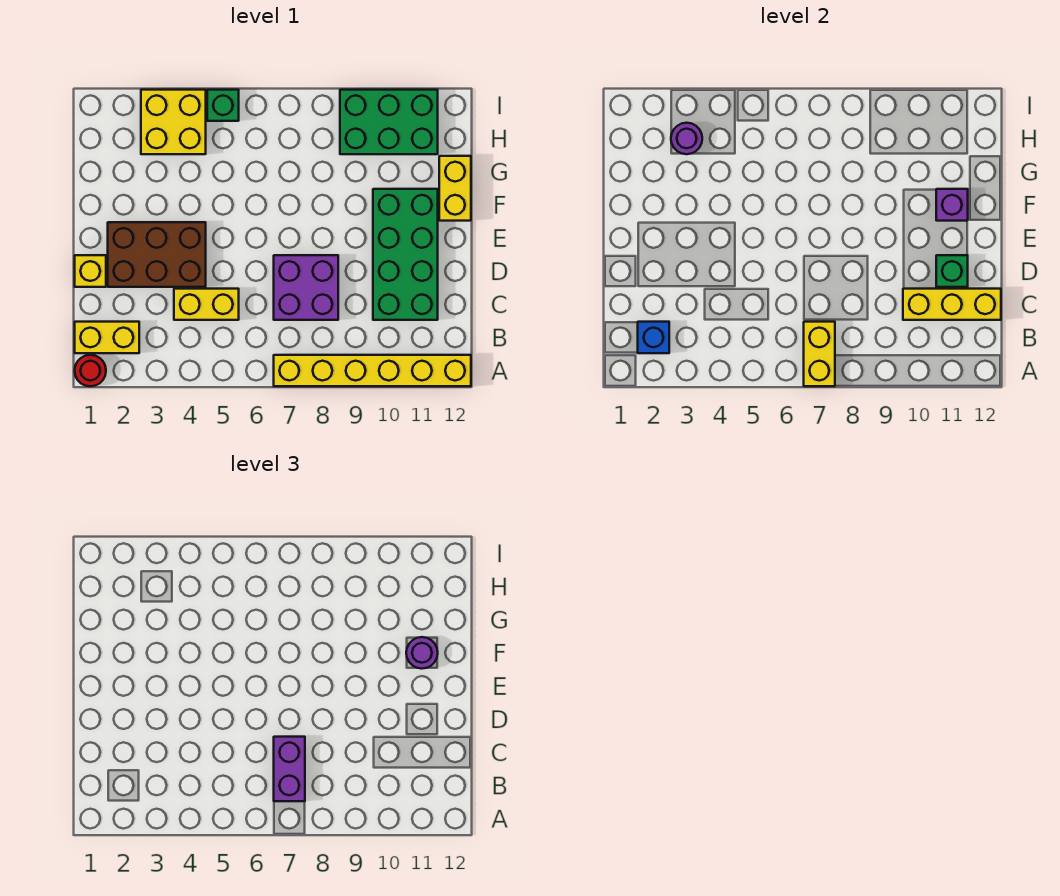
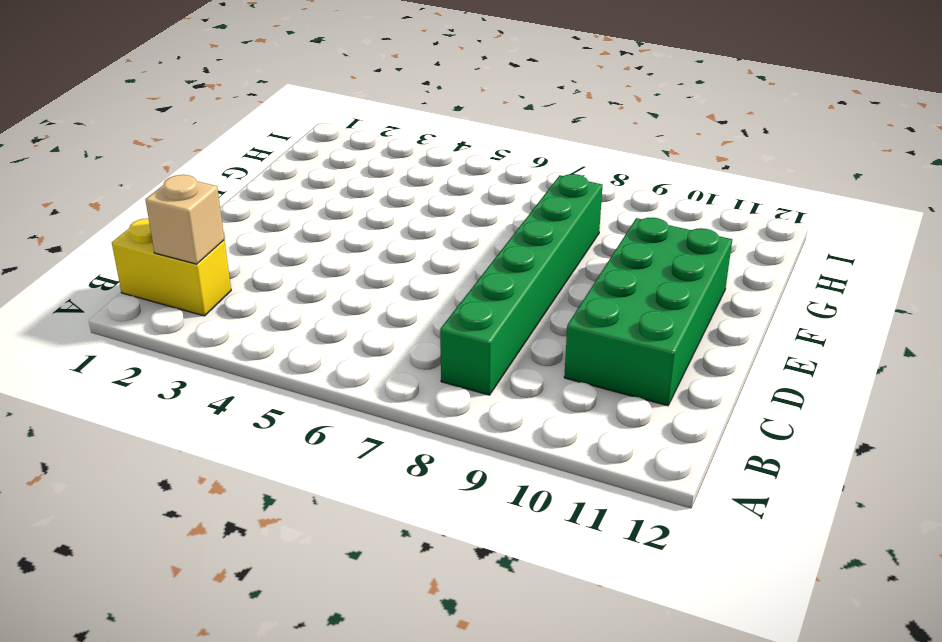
tan brick B2 level 2 -> blue brick B2 level 2
green brick B8:G8 level 1 -> purple brick C7:D8 level 1
none -> red round brick A1 level 1
none -> yellow brick A7:A12 level 1
none -> yellow brick C4:C5 level 1

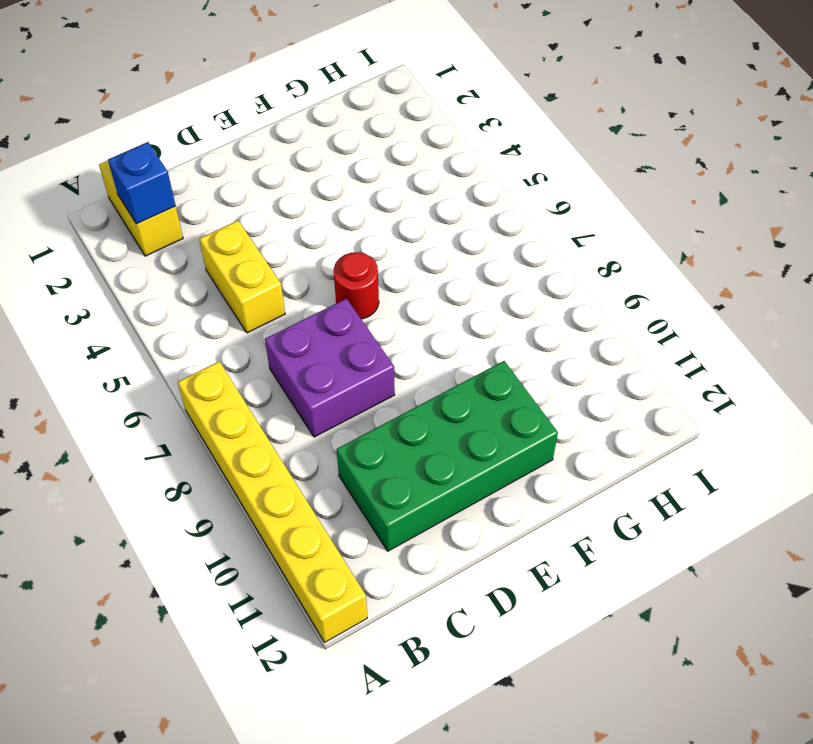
red round brick E6 level 1 -> red round brick A1 level 1
none -> yellow brick D1 level 1
none -> brown brick D2:E4 level 1
none -> yellow brick F12:G12 level 1

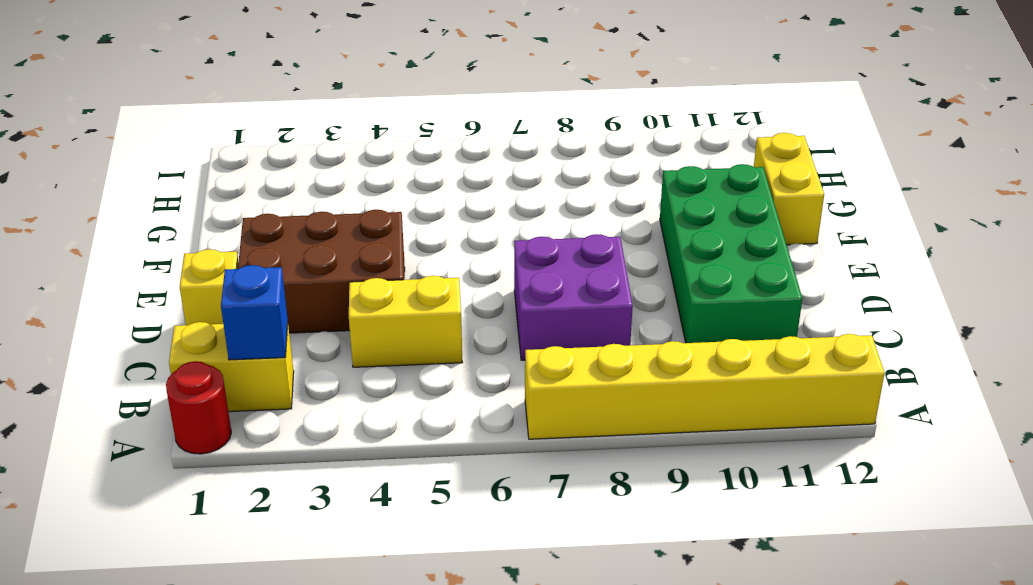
none -> yellow brick H3:I4 level 1
none -> green brick H9:I11 level 1
none -> green brick I5 level 1

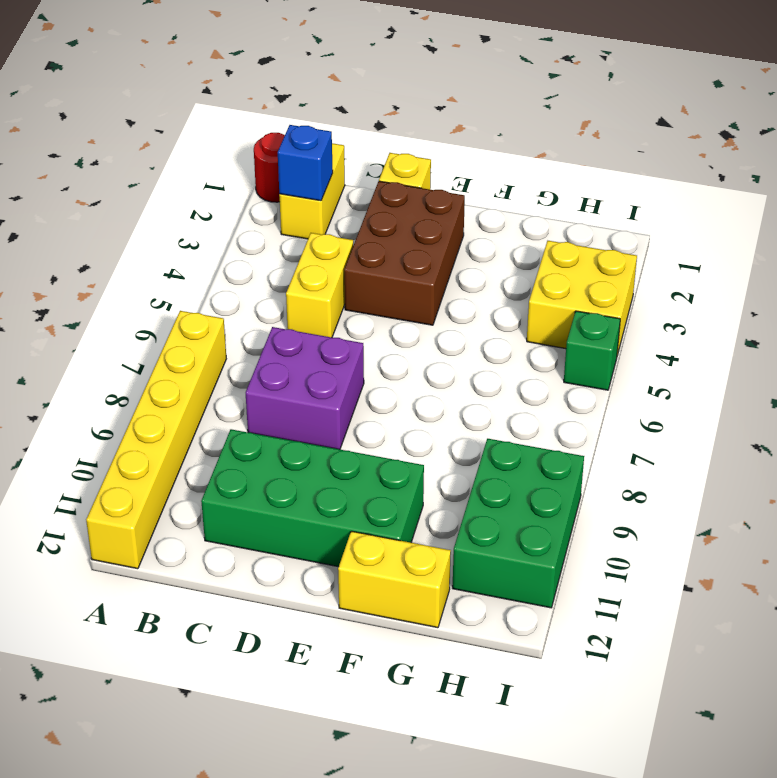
none -> yellow brick A7:B7 level 2
none -> yellow brick C10:C12 level 2
none -> green brick D11 level 2

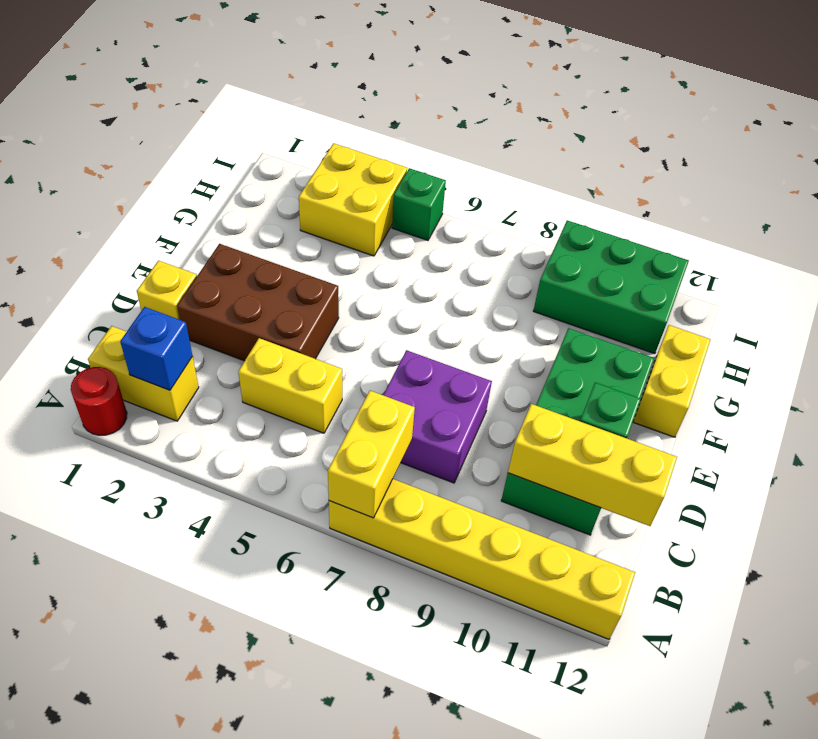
none -> purple brick F11 level 2
none -> purple round brick H3 level 2
none -> purple brick B7:C7 level 3

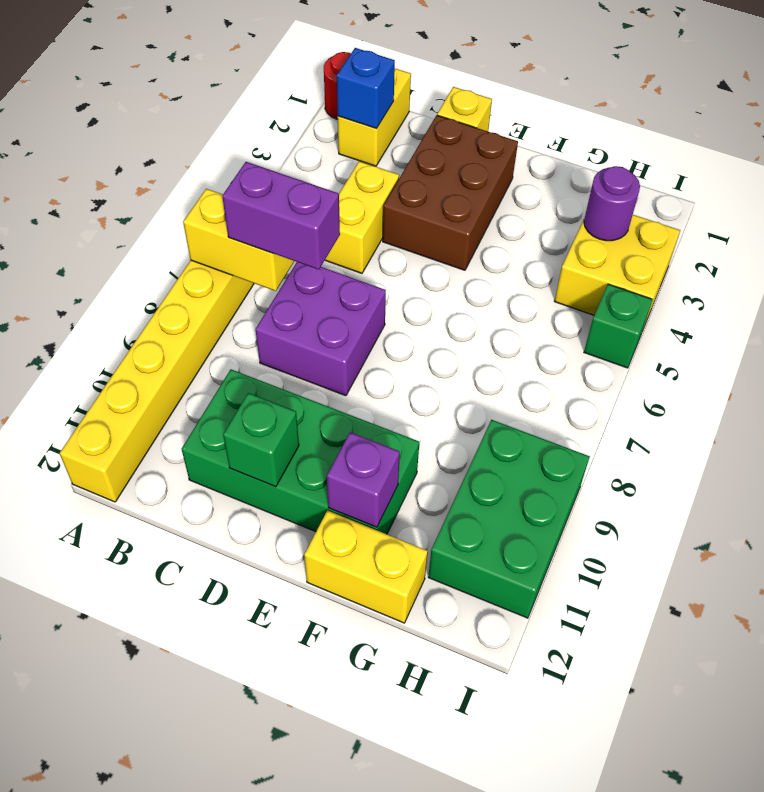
none -> yellow brick C10:C12 level 2
none -> purple round brick F11 level 3

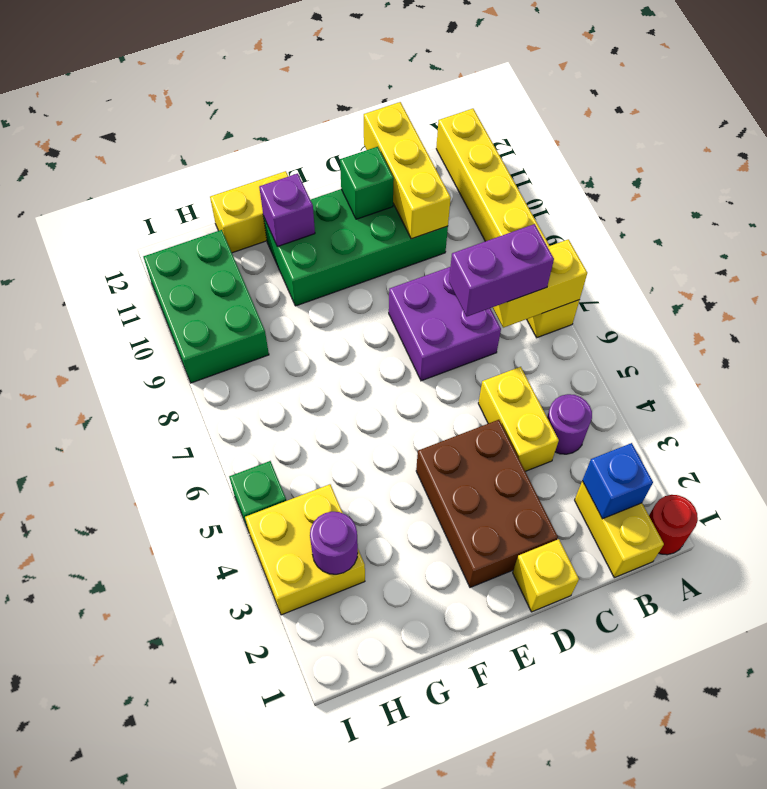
purple round brick B4 level 1 -> purple round brick F11 level 3

